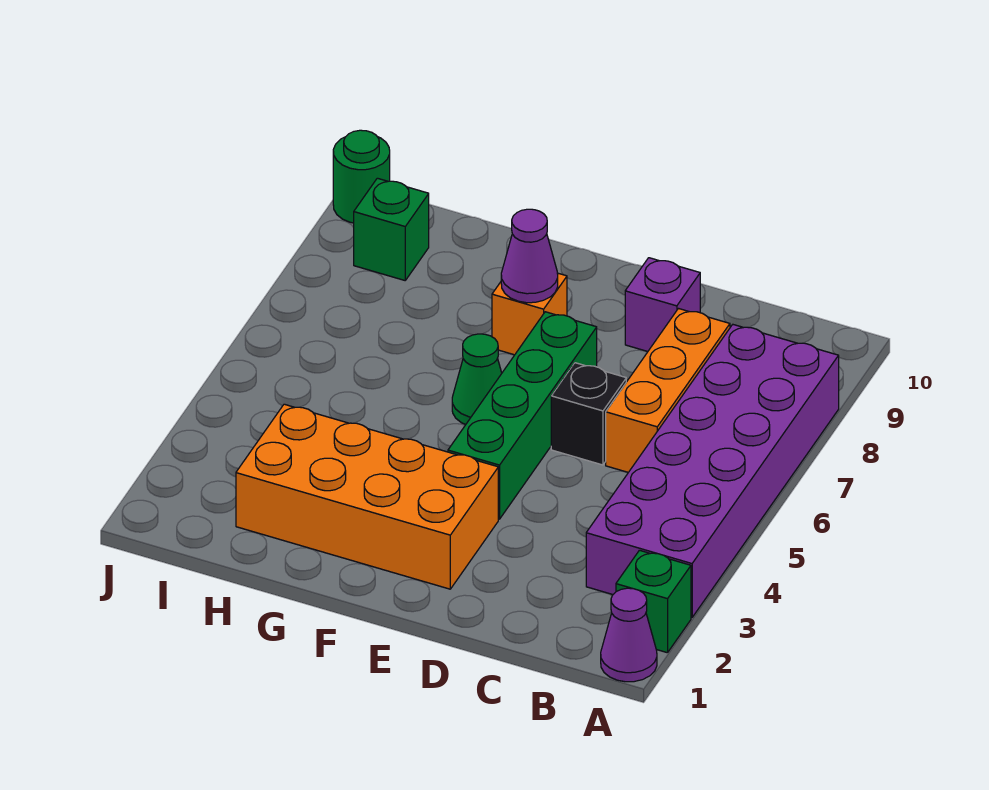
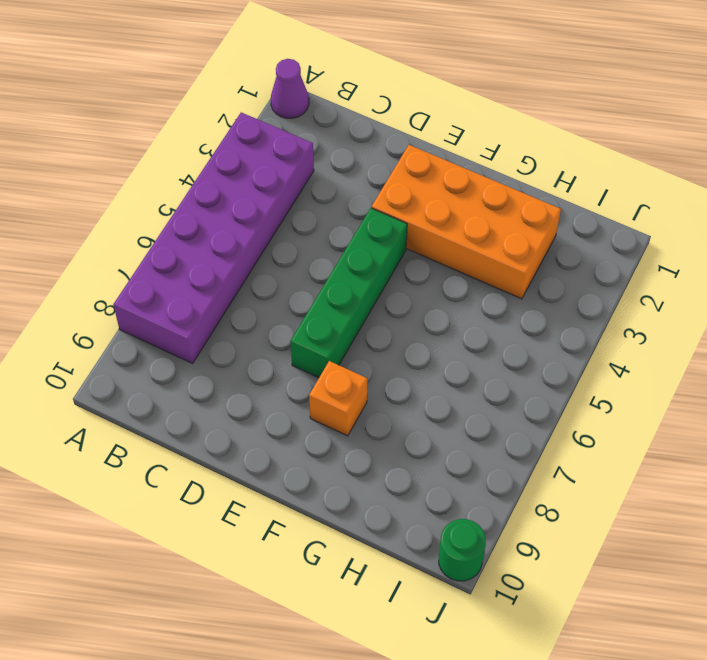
none -> green brick A2 level 1
none -> orange brick C6:C8 level 1
none -> black brick D6 level 1

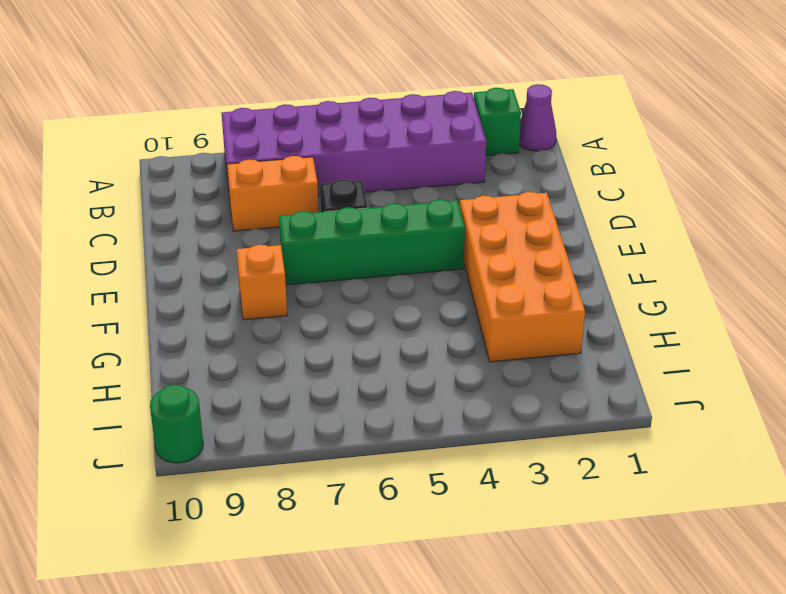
orange brick C7:C8 level 1 -> orange brick C6:C8 level 1
none -> purple brick D9 level 1
none -> green cone F6 level 1
none -> green brick I9 level 1

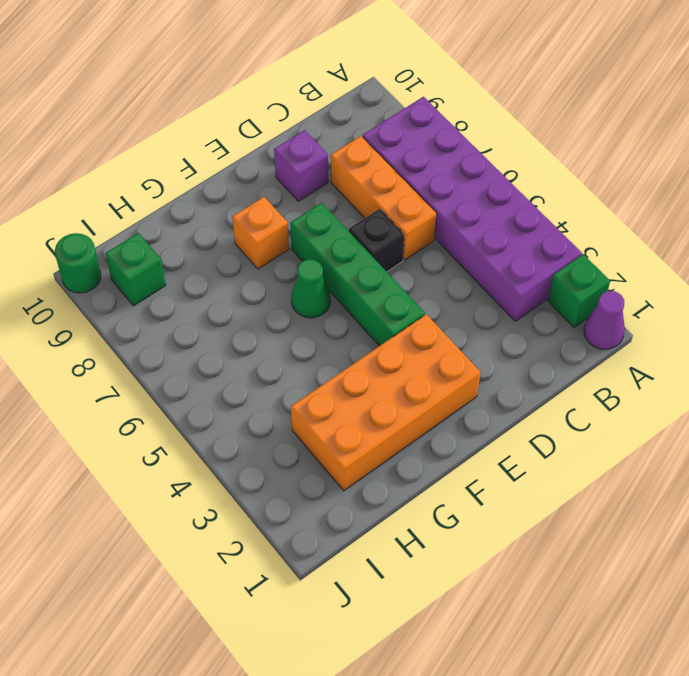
none -> purple cone F8 level 2

